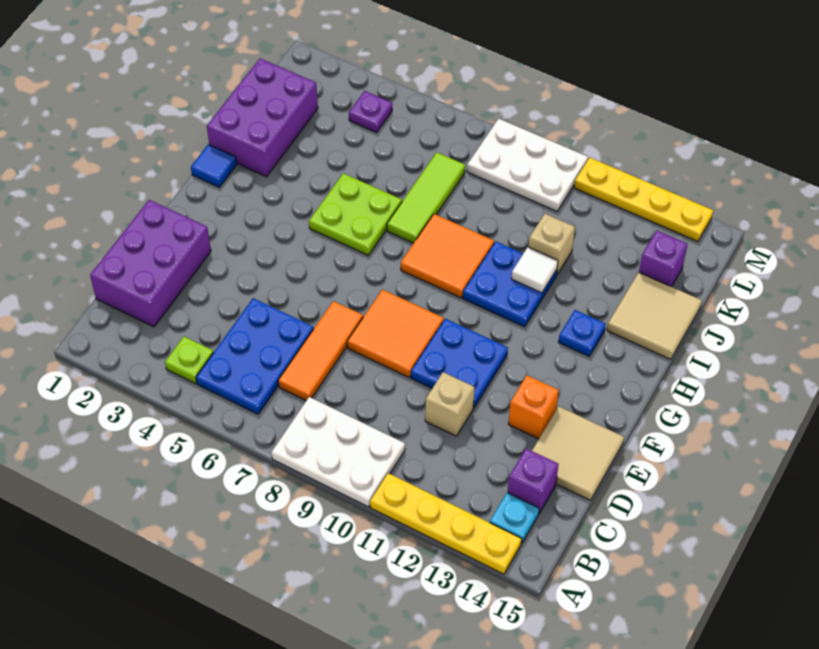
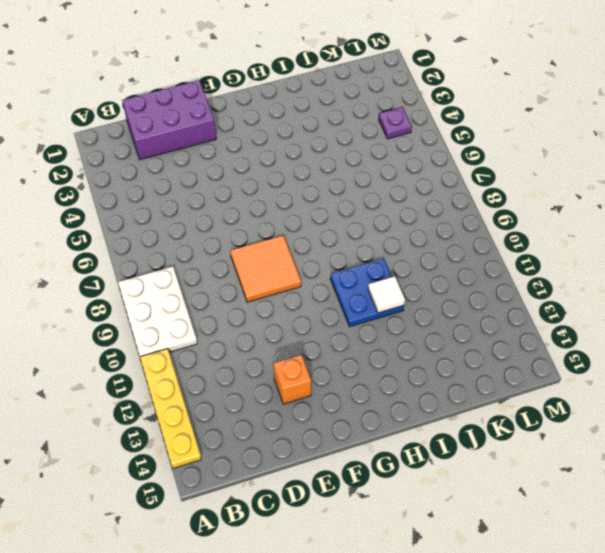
none -> lime plate B4 level 1
none -> blue plate B5:D6 level 1
none -> cyan plate B14 level 1

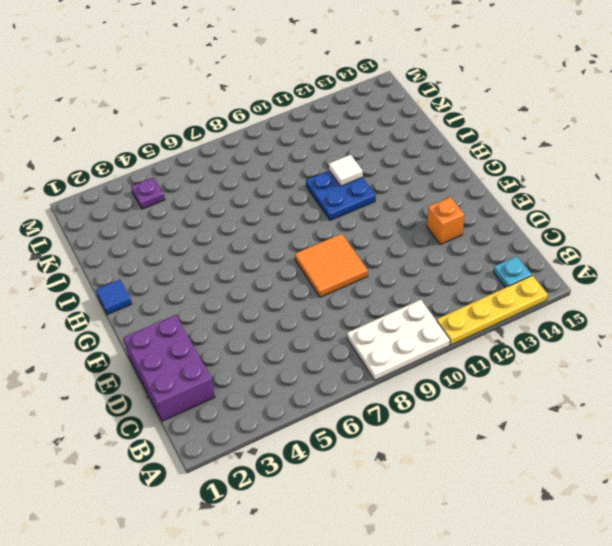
none -> lime plate B4 level 1
none -> blue plate B5:D6 level 1
none -> orange tile C7:E7 level 1

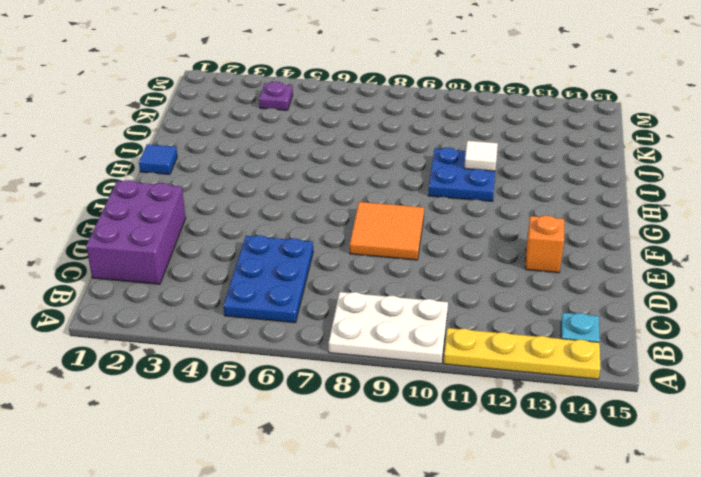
none -> lime plate B4 level 1
none -> orange tile C7:E7 level 1
none -> purple brick C14 level 1

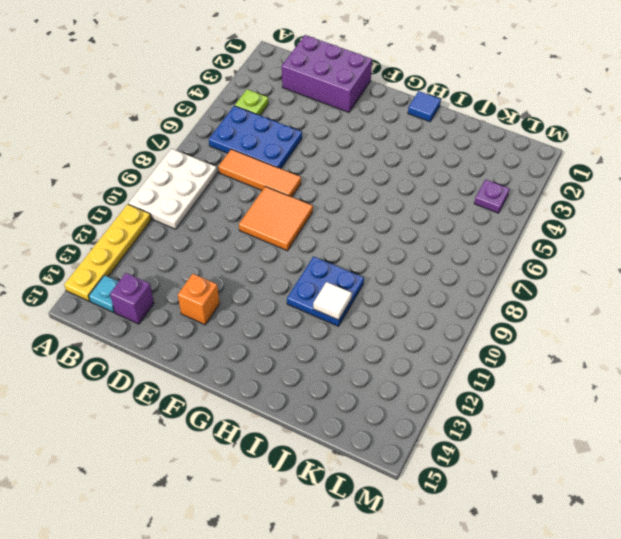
none -> tan brick D11 level 1
none -> tan tile D14:E15 level 1
none -> blue plate E10:F11 level 1

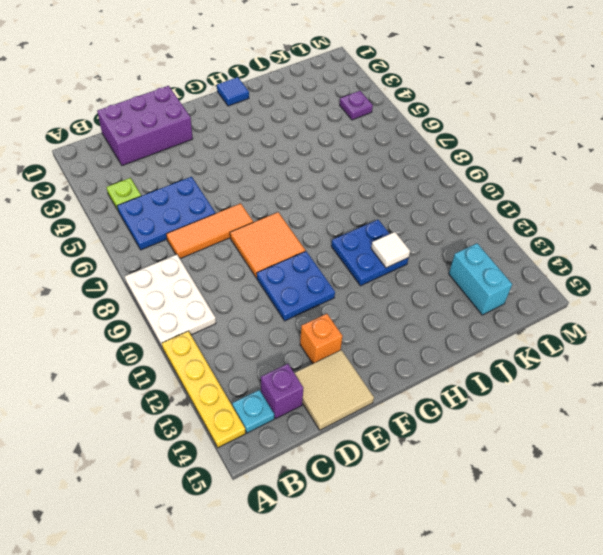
cyan brick K13:K14 level 1 -> purple brick K14 level 1
none -> tan brick D11 level 1
none -> lime plate H5:I6 level 1
none -> orange tile H8:I9 level 1

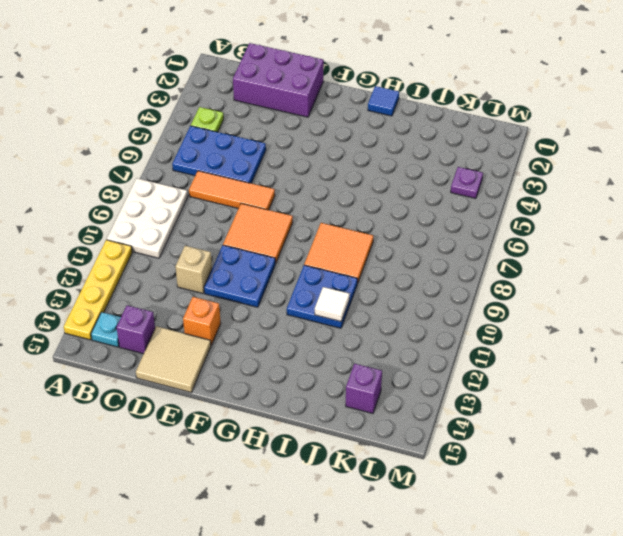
none -> lime plate H5:I6 level 1
none -> blue plate H13 level 1
none -> purple brick I1:K2 level 1

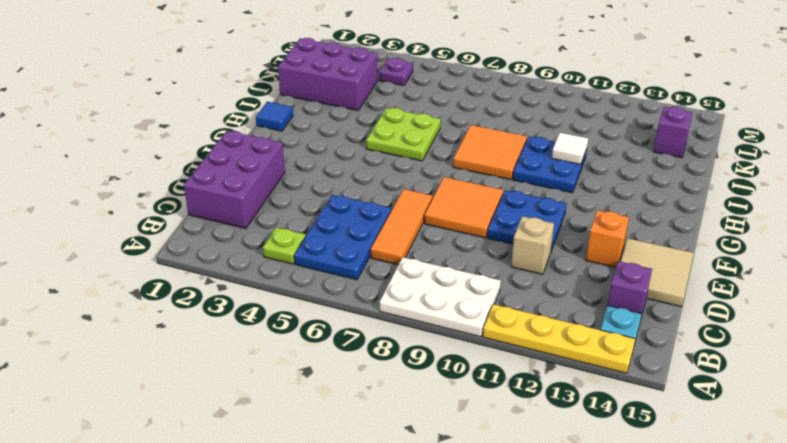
purple brick J1:K3 level 1 -> purple brick I1:K2 level 1
none -> blue plate H13 level 1
none -> lime tile I7:K7 level 1
none -> tan tile I14:J15 level 1

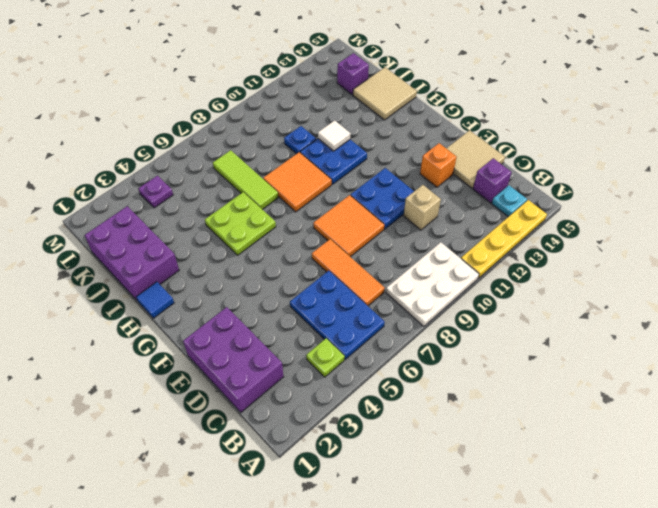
blue plate J10 level 1 -> blue plate H13 level 1
none -> tan brick J11 level 1
none -> white plate L8:M10 level 1
none -> yellow plate M11:M14 level 1

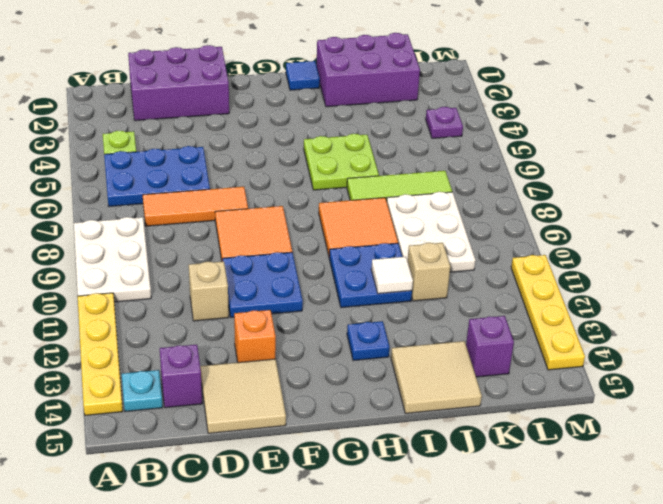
white plate J8:K10 level 1 -> white plate L8:M10 level 1

